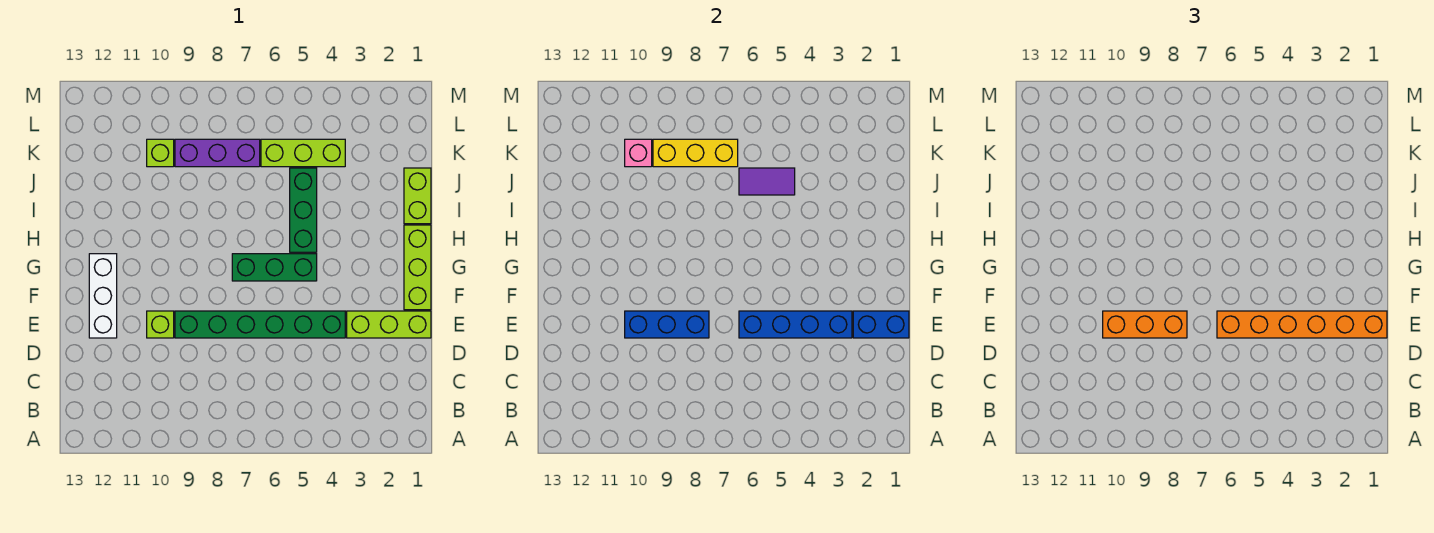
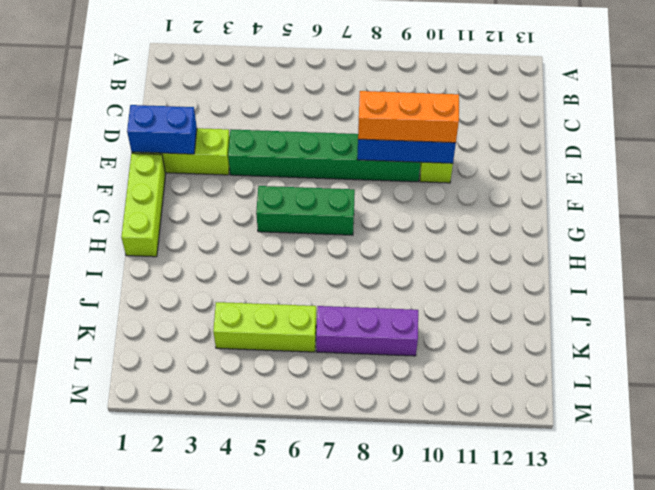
none -> white brick E12:G12 level 1
none -> green brick H5:J5 level 1
none -> lime brick I1:J1 level 1

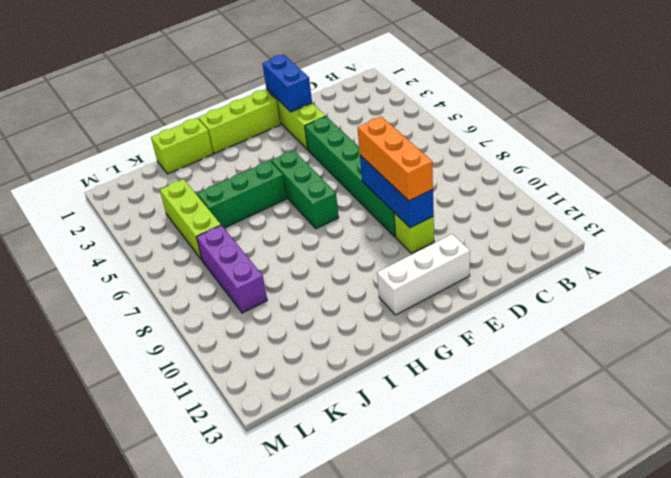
none -> lime brick K10 level 1
none -> blue brick E3:E6 level 2
none -> purple tile J5:J6 level 2

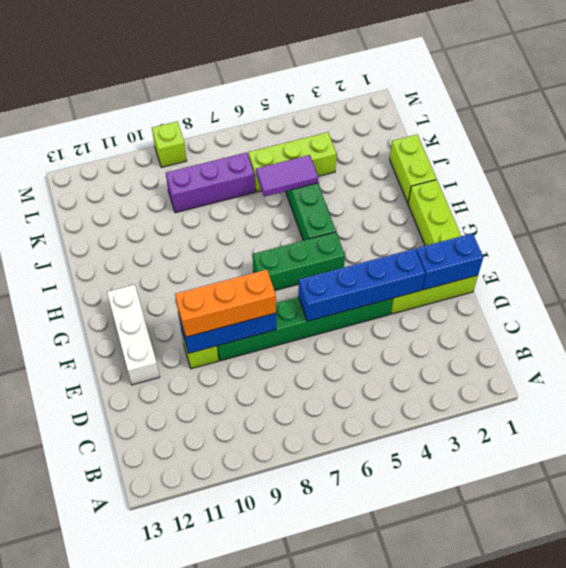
lime brick M9 level 1 -> lime brick K10 level 1
none -> yellow brick K7:K9 level 2
none -> pink brick K10 level 2
none -> orange brick E1:E6 level 3

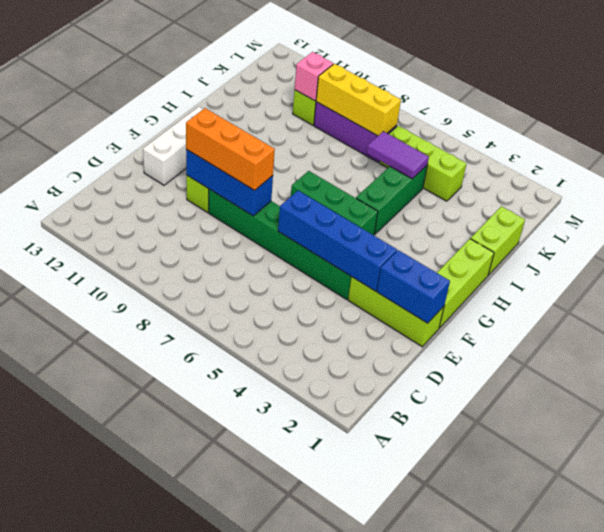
none -> orange brick E1:E6 level 3

